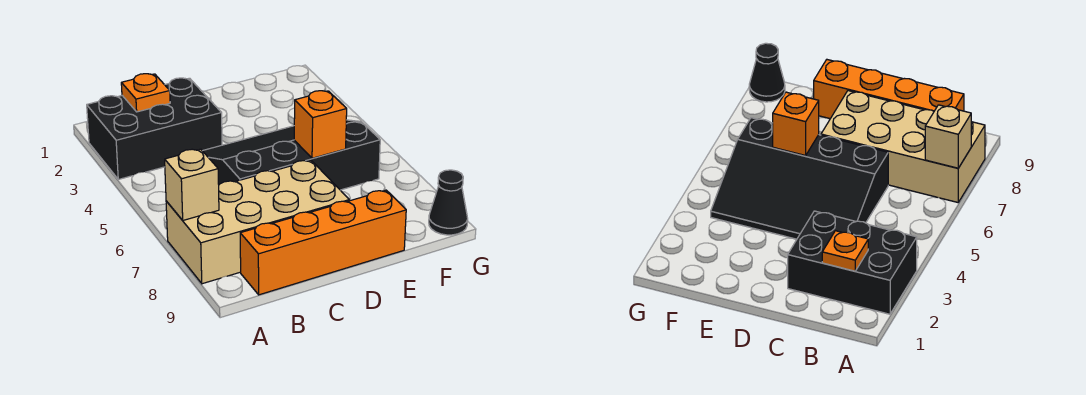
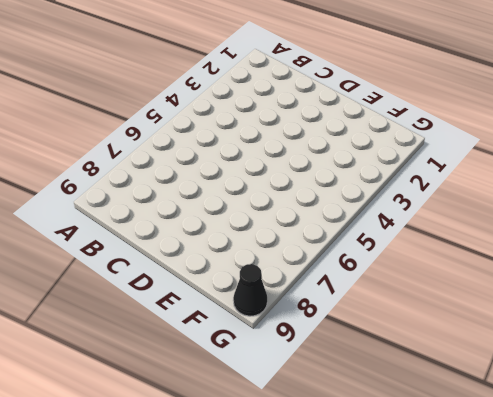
none -> black brick A2:C3 level 1
none -> tan brick A7:D8 level 1

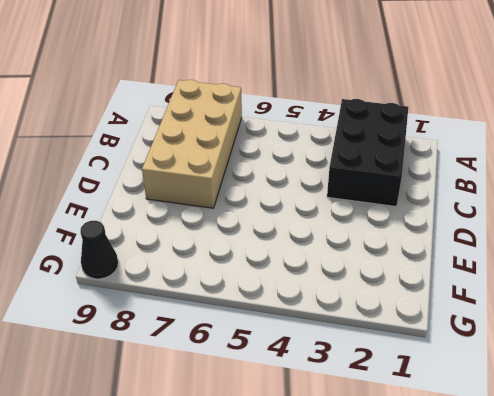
none -> orange brick B9:E9 level 1
none -> black slope C4:F6 level 1 top 6

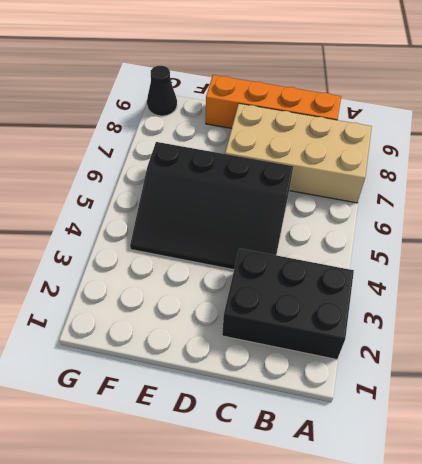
none -> tan brick A7 level 2
none -> orange plate B2 level 2

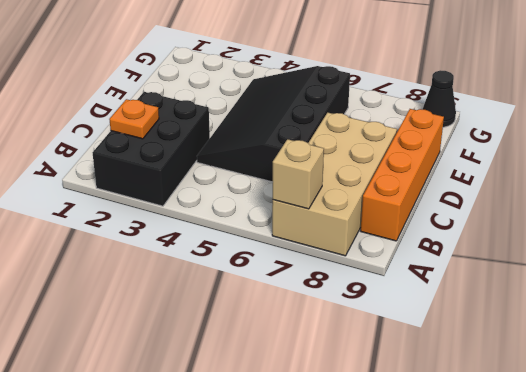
none -> orange brick E6 level 2

